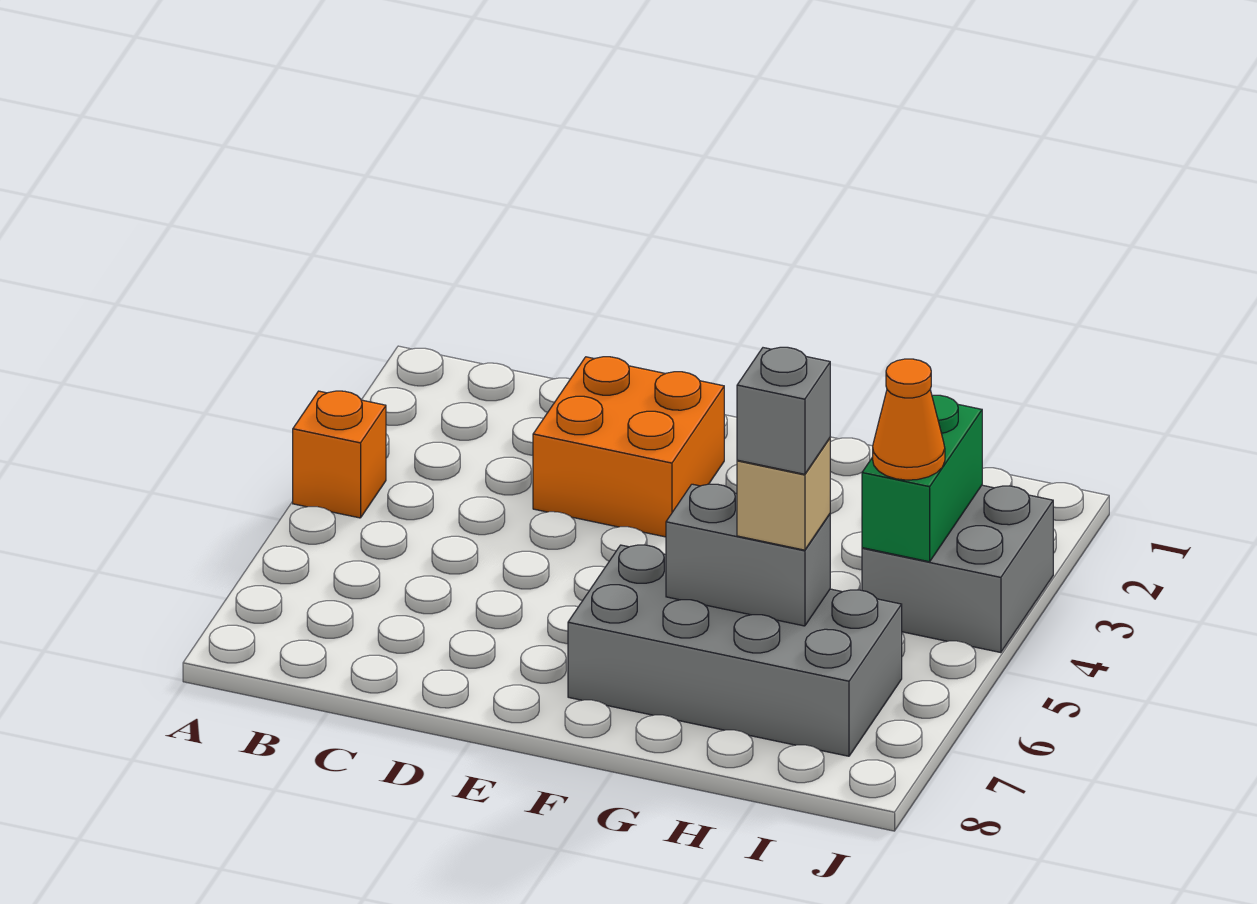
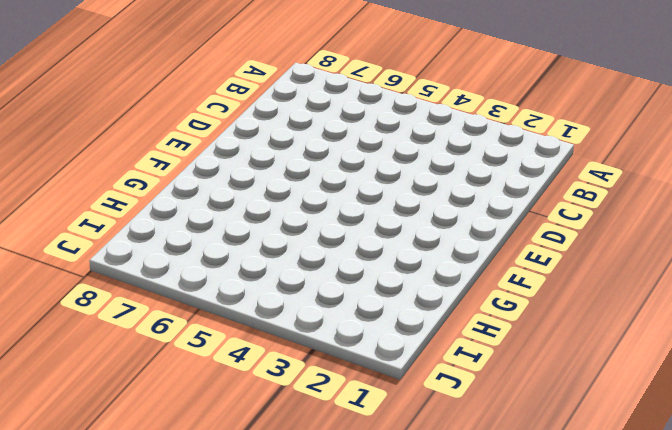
none -> orange brick A4 level 1
none -> orange brick D2:E3 level 1

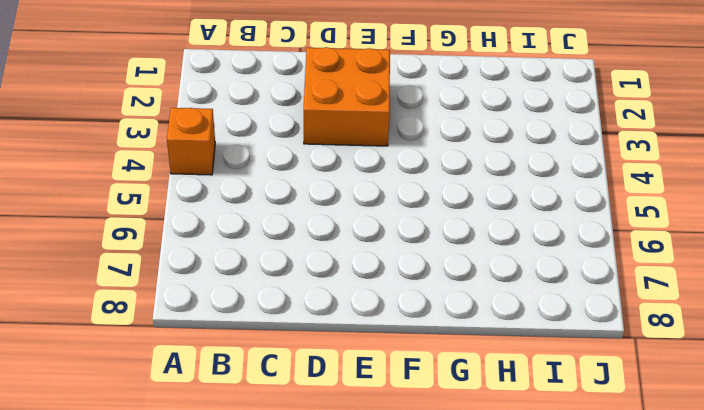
none -> grey brick F6:I7 level 1
none -> grey brick I3:J4 level 1

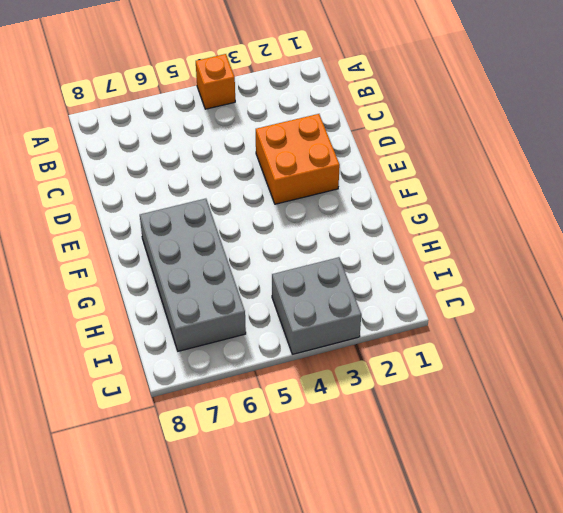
none -> grey brick G6:H6 level 2
none -> green brick I3:I4 level 2

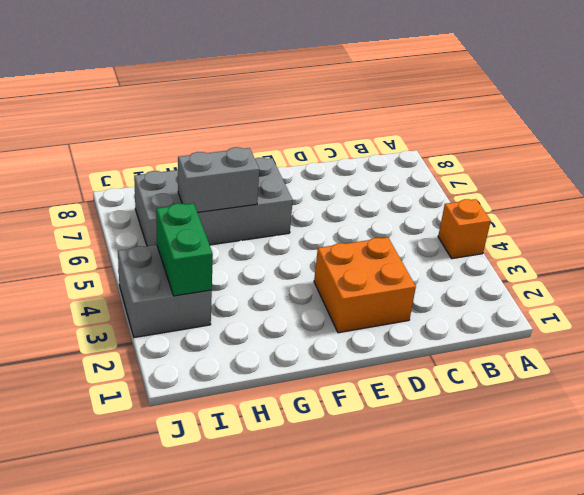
none -> tan brick H6 level 3
none -> orange cone I4 level 3

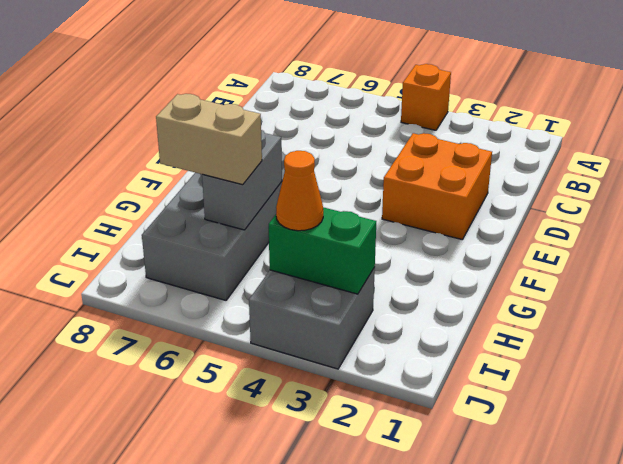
tan brick H6:H7 level 3 -> tan brick H6 level 3
none -> grey brick H6 level 4

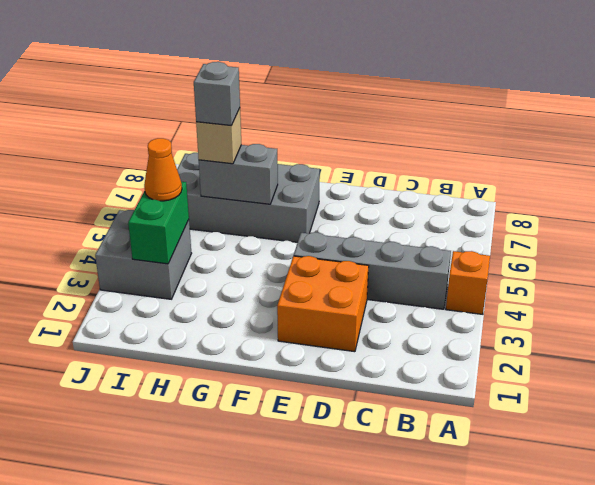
grey brick B4:E4 level 1 -> none

